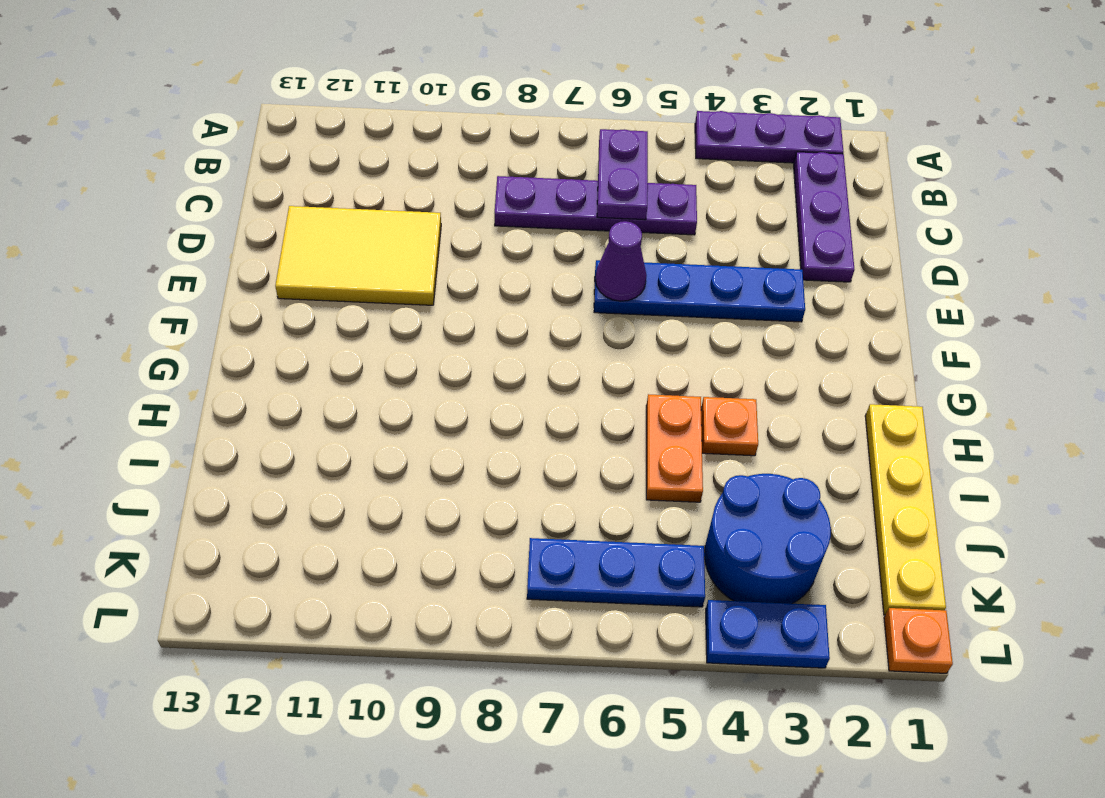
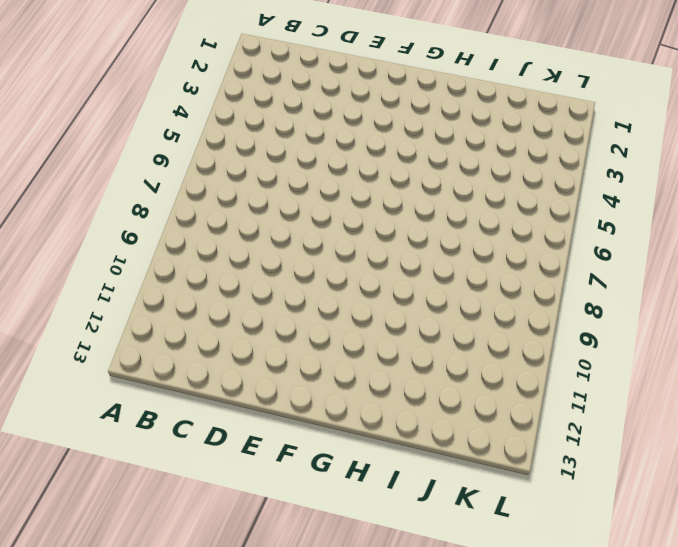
none -> purple plate A2:A4 level 1
none -> purple plate B2:D2 level 1
none -> purple plate C5:C8 level 1

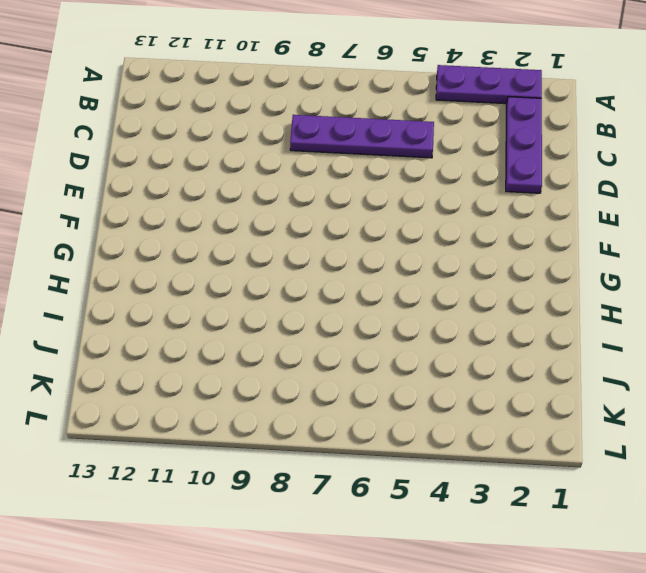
none -> yellow tile D10:E12 level 1
none -> blue plate E3:E6 level 1
none -> yellow plate H1:K1 level 1

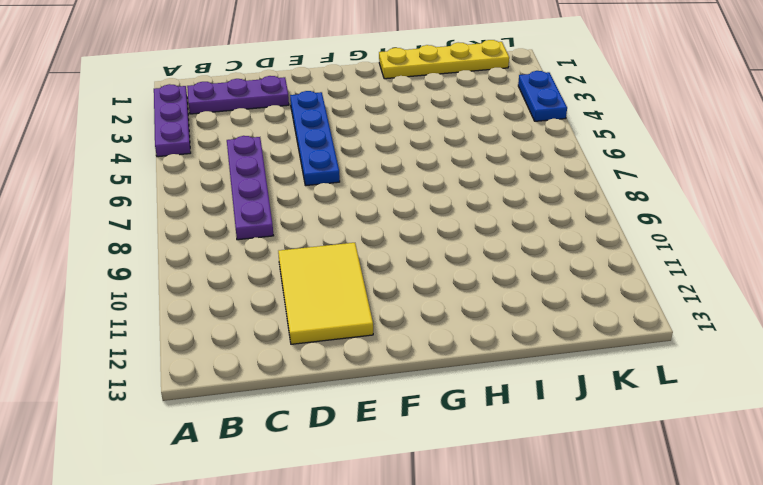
none -> orange plate H4 level 1
none -> orange plate H5:I5 level 1
none -> blue round brick J3:K4 level 1

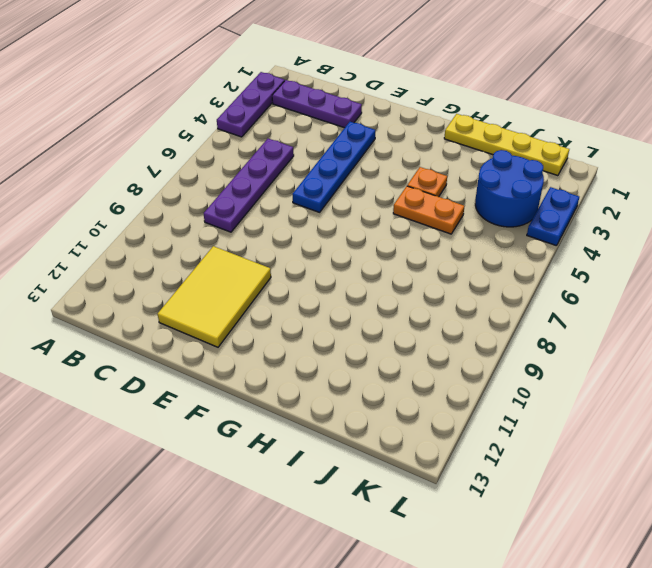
none -> blue plate K5:K7 level 1
none -> orange plate L1 level 1
none -> purple plate B6:C6 level 2

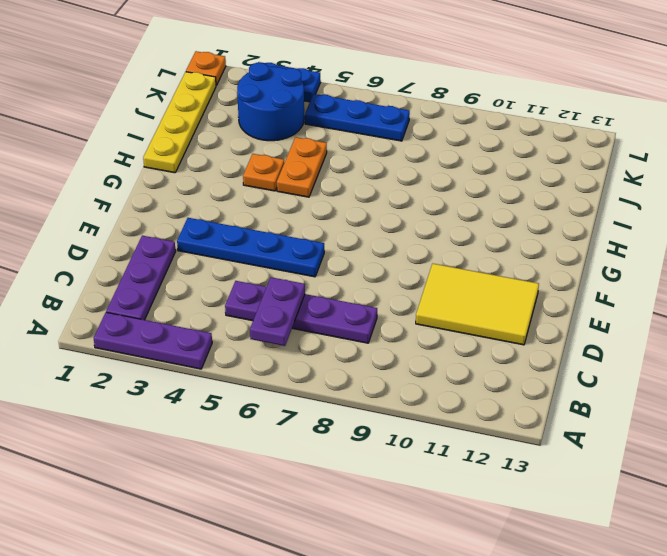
none -> purple cone E6 level 2

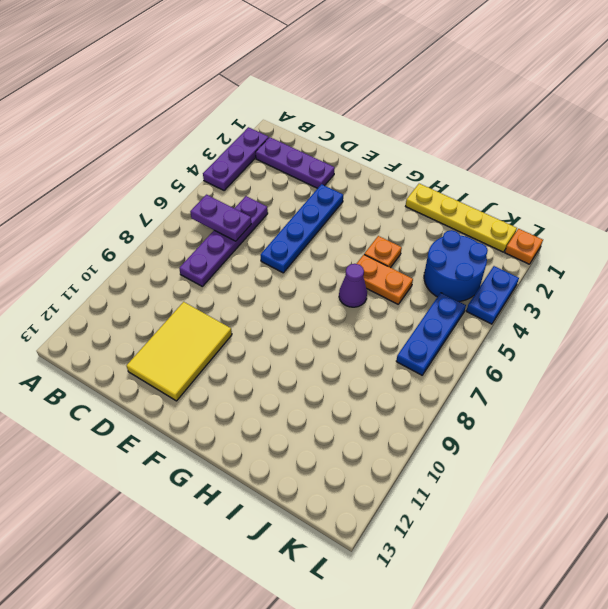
purple cone H6 level 1 -> purple cone E6 level 2

